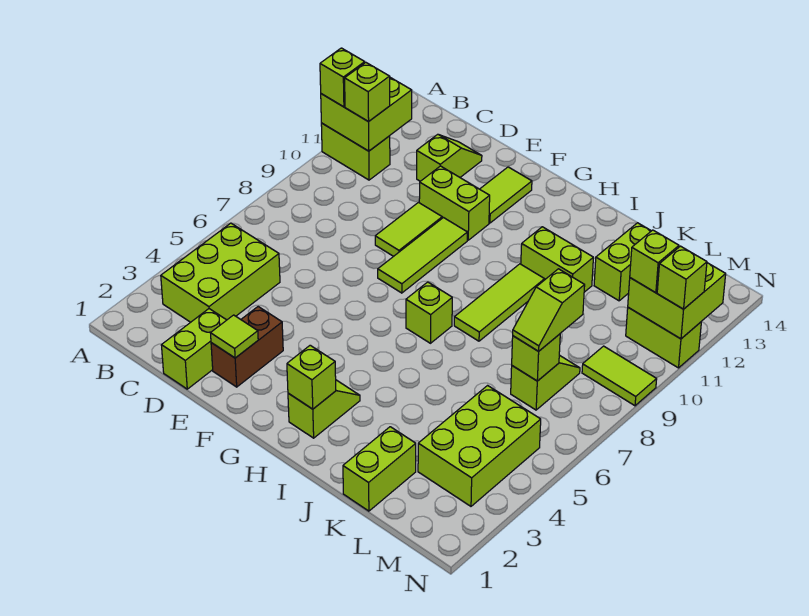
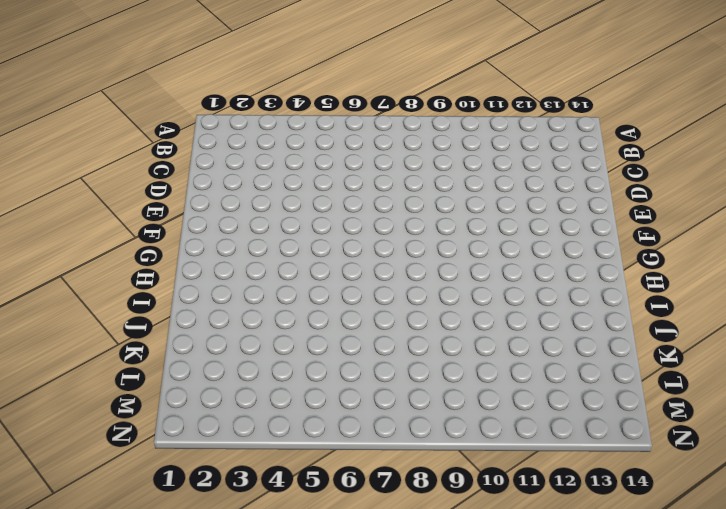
none -> lime brick A11:B11 level 1
none -> lime brick B3:C5 level 1
none -> lime brick D1:D2 level 1

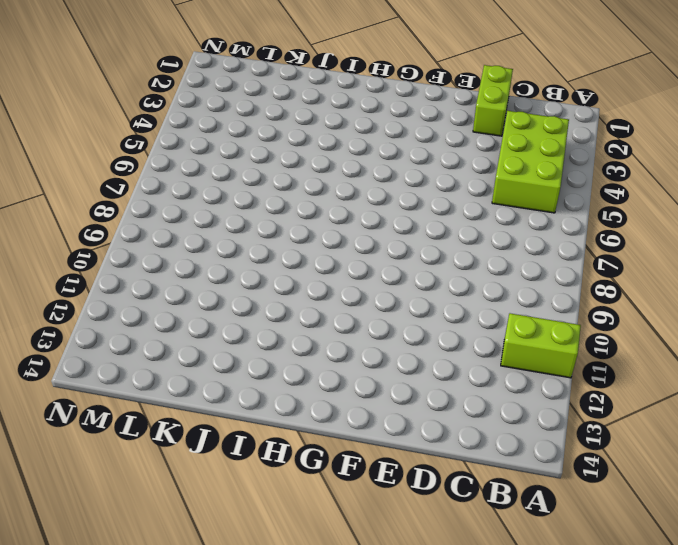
none -> lime slope D12:D13 level 1 top 12
none -> brown brick E2:E3 level 1
none -> lime tile E9:E10 level 1

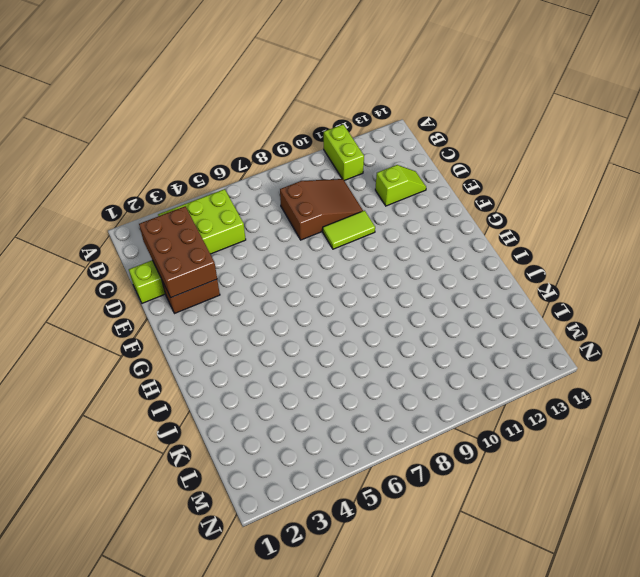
brown brick C2:E3 level 2 -> lime tile E2 level 2
brown slope C8:D10 level 1 top 8 -> none
none -> lime brick E11:F11 level 1
none -> lime tile F8:F10 level 1
none -> lime tile F12:F13 level 1

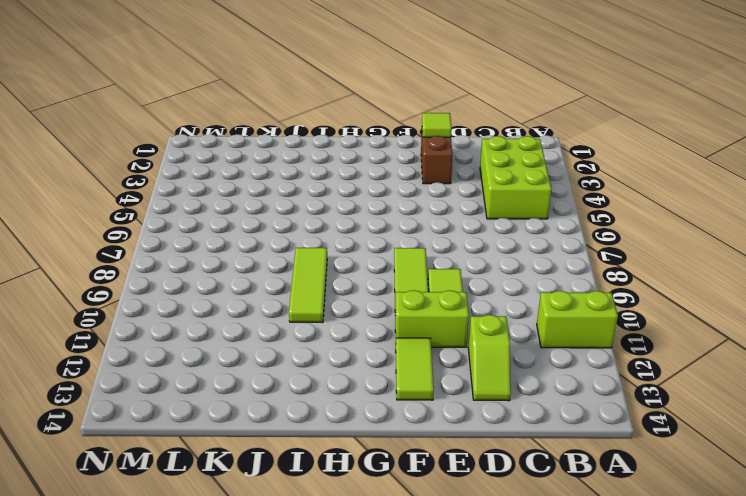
none -> lime brick D1:D2 level 1
none -> lime slope H2:H3 level 1 top 2
none -> lime brick H7 level 1

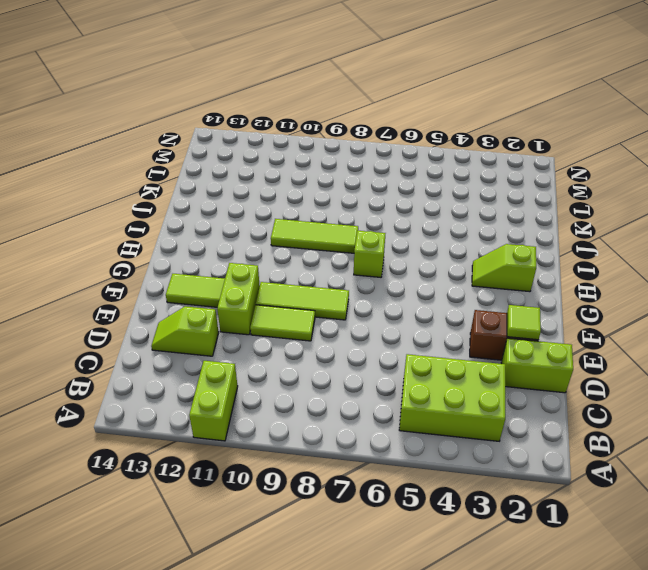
none -> lime brick I11:J11 level 1
none -> lime brick K1:K2 level 1
none -> lime brick K12:K13 level 1

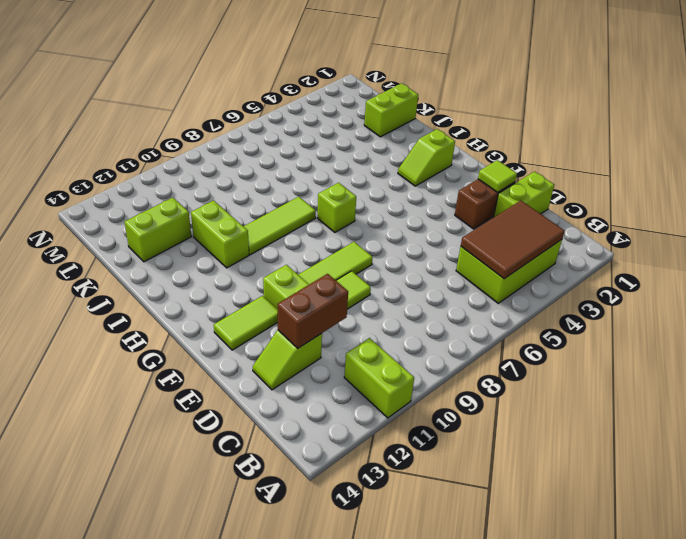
brown tile B3:C5 level 2 -> none
brown brick D11:D12 level 2 -> none
none -> lime brick L3:M5 level 1
none -> lime slope L7:L8 level 1 top 7
none -> lime tile M9:N9 level 1

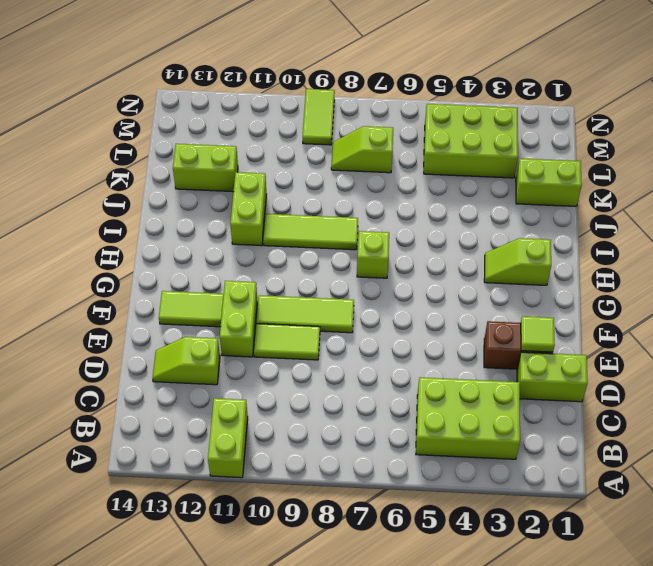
none -> lime brick M11:N11 level 1
none -> lime brick A11:B12 level 2
none -> lime brick H2 level 2

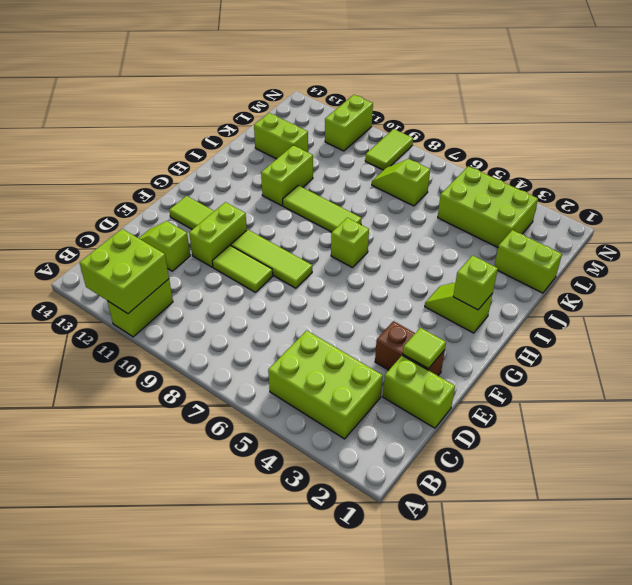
none -> lime brick L7 level 2
none -> lime brick M11:N12 level 2
none -> lime brick A11 level 3

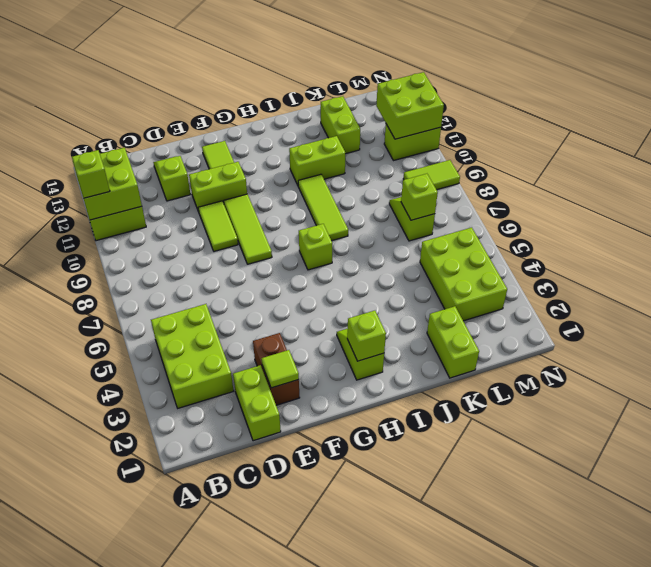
none -> lime brick B11 level 3
none -> lime slope L7:L8 level 3 top 8
none -> lime brick M11 level 3

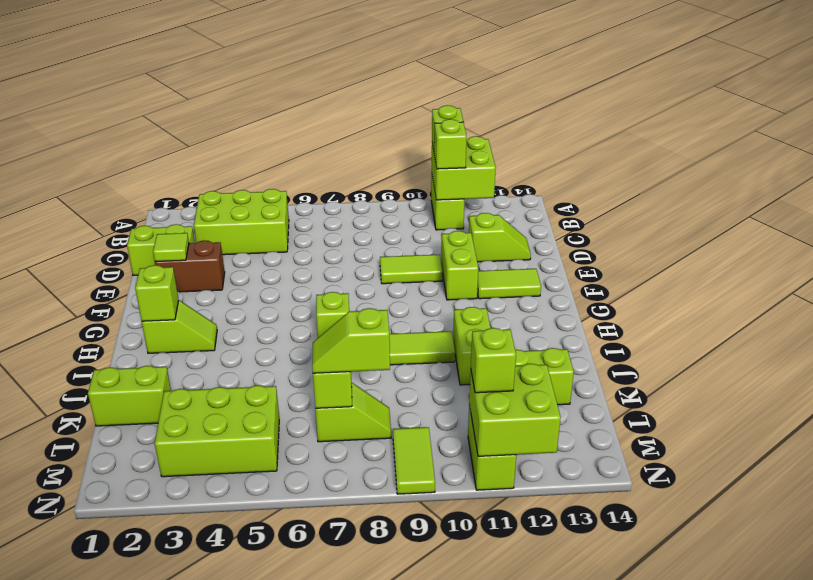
none -> lime tile F8:F10 level 1
none -> lime brick N11 level 3

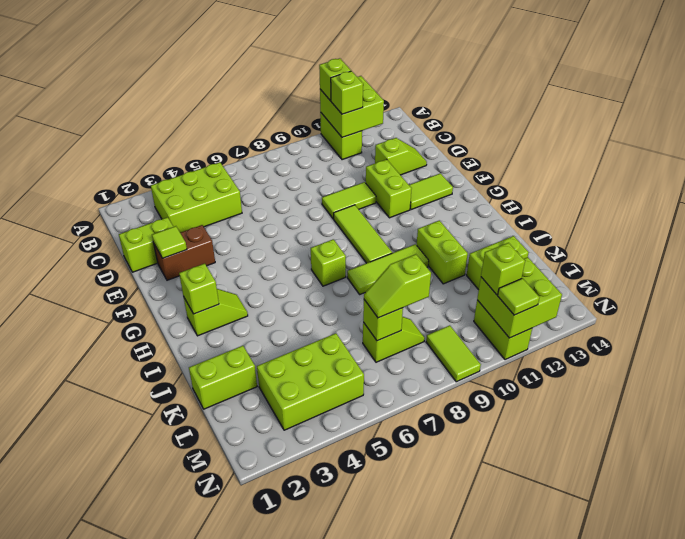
lime tile F9:H9 level 1 -> lime tile F8:F10 level 1
lime tile N11 level 3 -> lime brick N11 level 3

